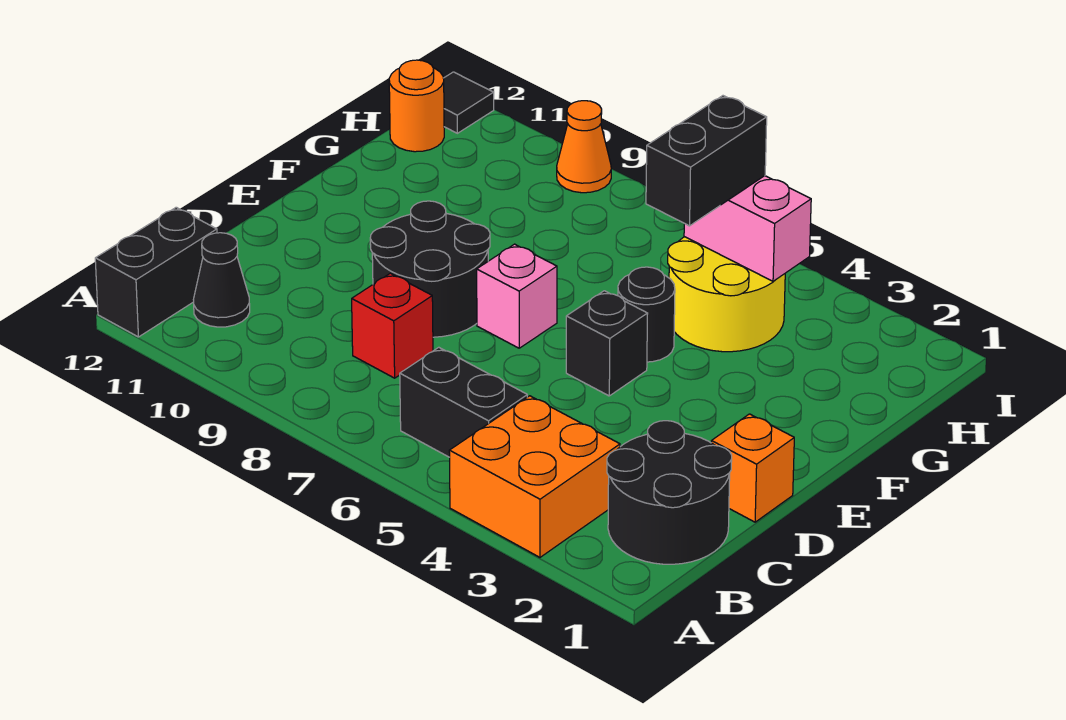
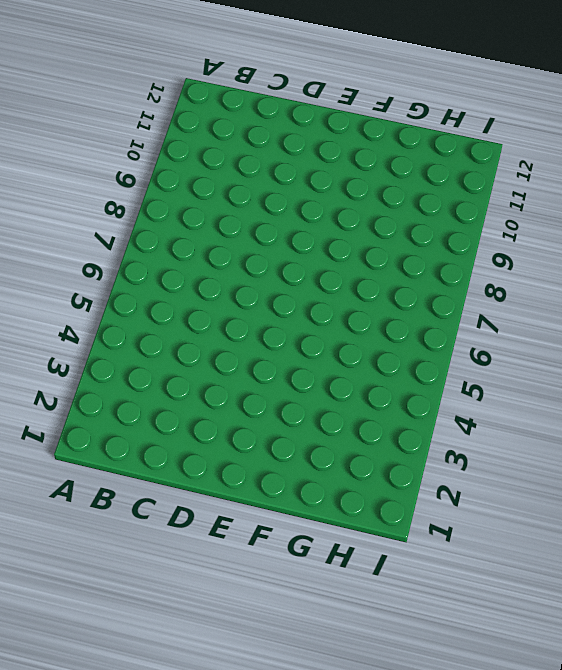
none -> orange brick A3:B4 level 1
none -> black brick A12:B12 level 1
none -> black round brick B1:C2 level 1

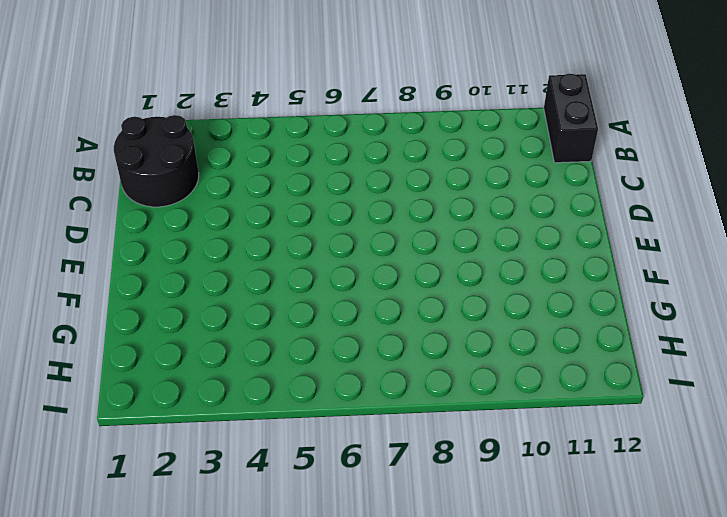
none -> orange brick A3:B4 level 1
none -> black brick B5:B6 level 1
none -> black cone B11 level 1

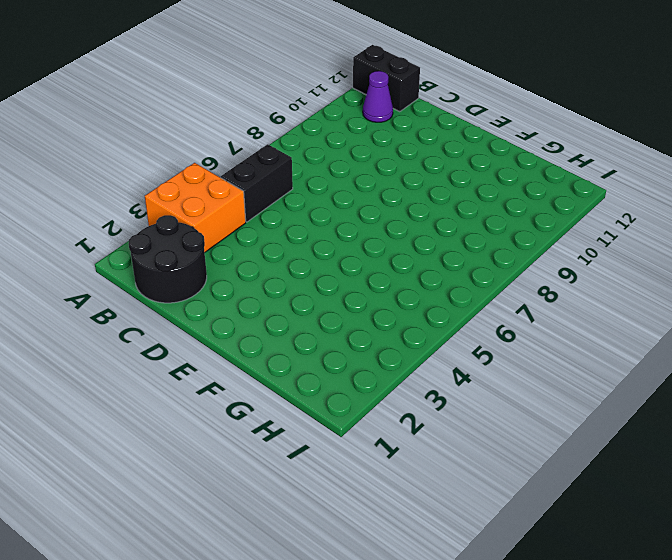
purple cone B11 level 1 -> black cone B11 level 1
none -> red brick C8 level 1
none -> orange brick D1 level 1
none -> black round brick D8:E9 level 1

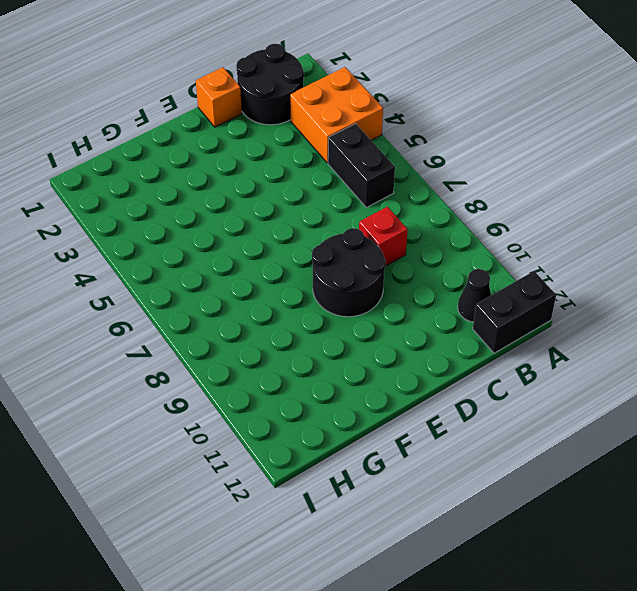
none -> black brick E5 level 1
none -> pink brick E7 level 1
none -> black round brick F5 level 1

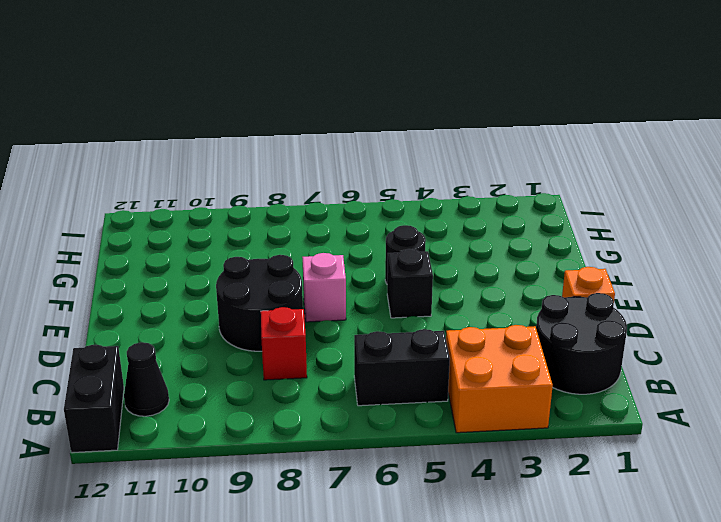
none -> yellow round brick G4:H5 level 1
none -> orange round brick H12 level 1
none -> orange cone I9 level 1

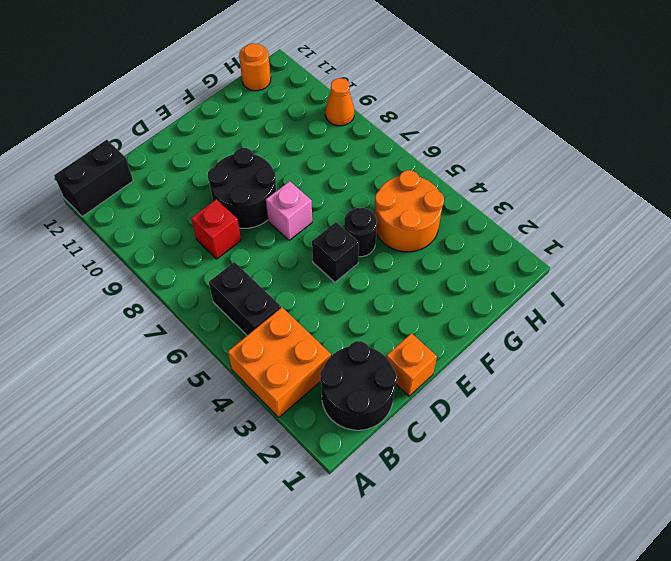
orange round brick G4:H5 level 1 -> yellow round brick G4:H5 level 1
none -> black cone B11 level 1
none -> black tile I12 level 1
none -> pink brick H4:H5 level 2

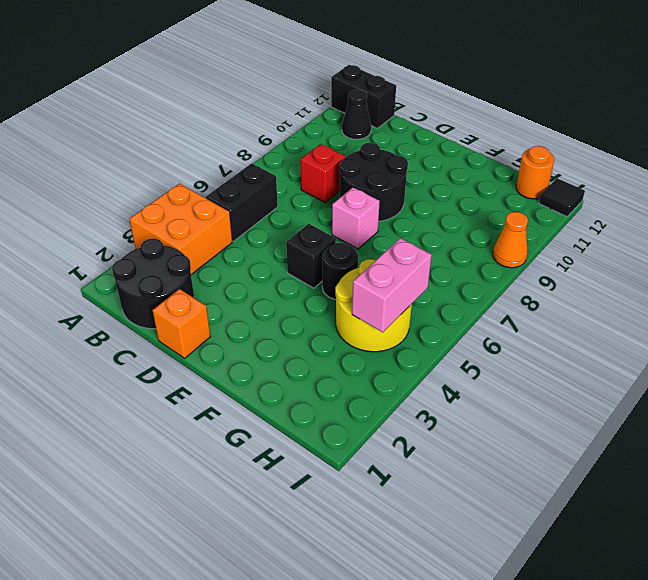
none -> black brick G5:H5 level 3

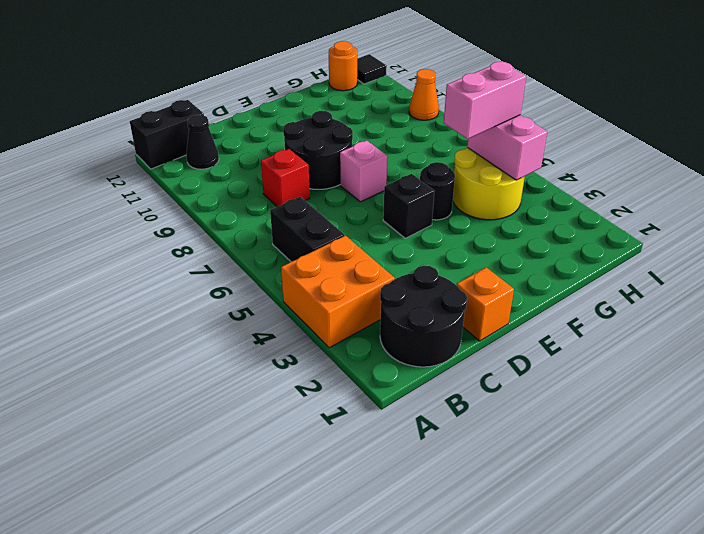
pink brick G5:H5 level 3 -> black brick G5:H5 level 3

